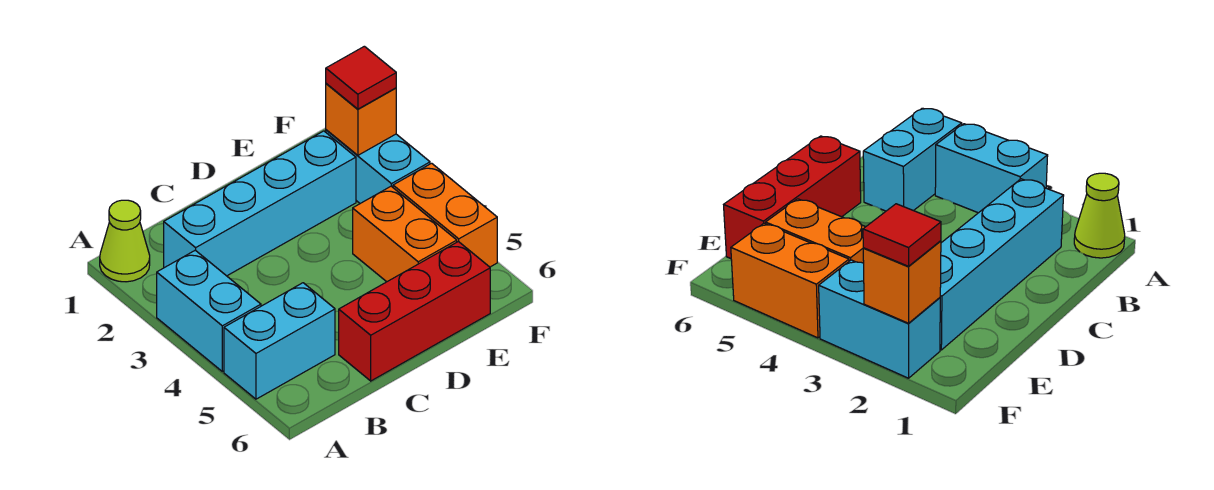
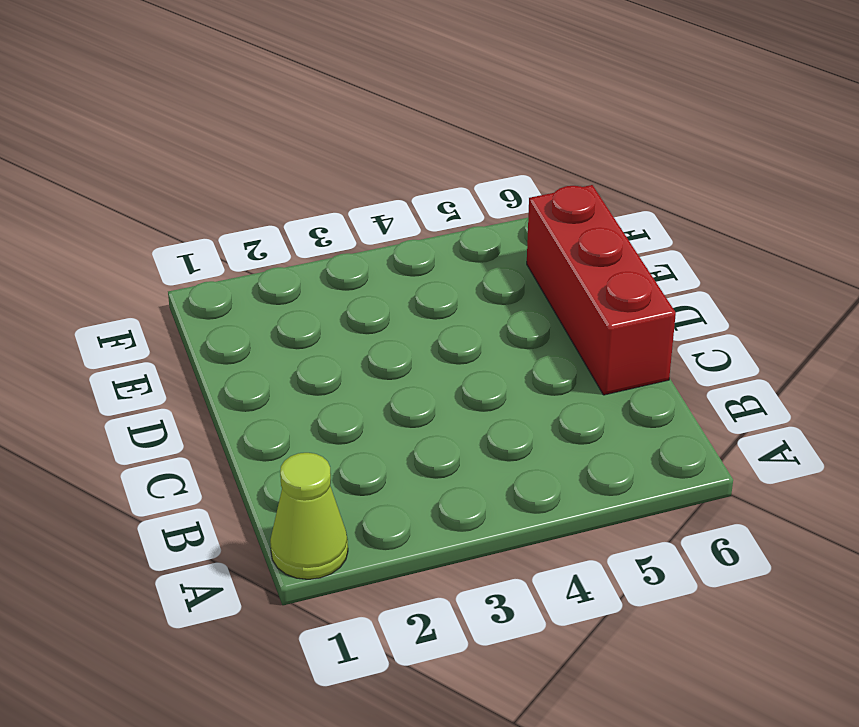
none -> cyan brick A3:A4 level 1
none -> cyan brick A5:B5 level 1

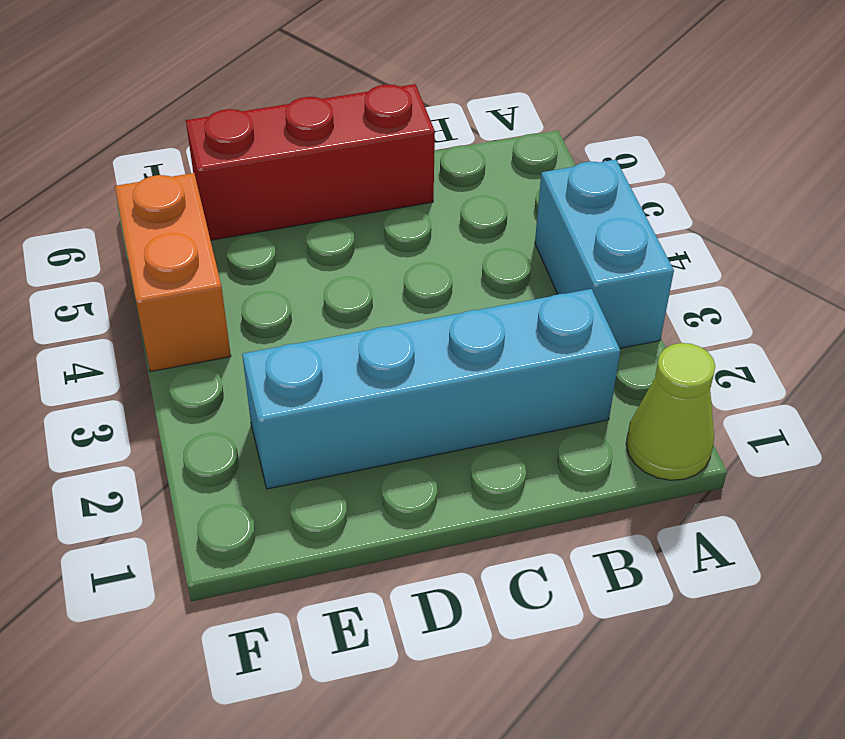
none -> cyan brick A5:B5 level 1
none -> orange brick E4:E5 level 1

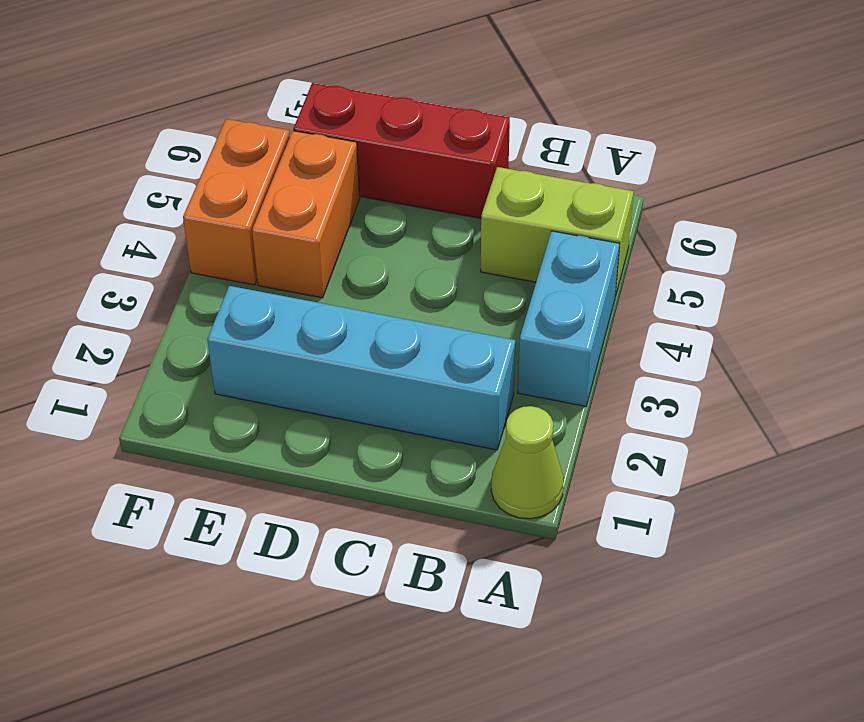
lime brick A5:B5 level 1 -> cyan brick A5:B5 level 1
none -> cyan brick F2:F3 level 1
none -> orange brick F2 level 2

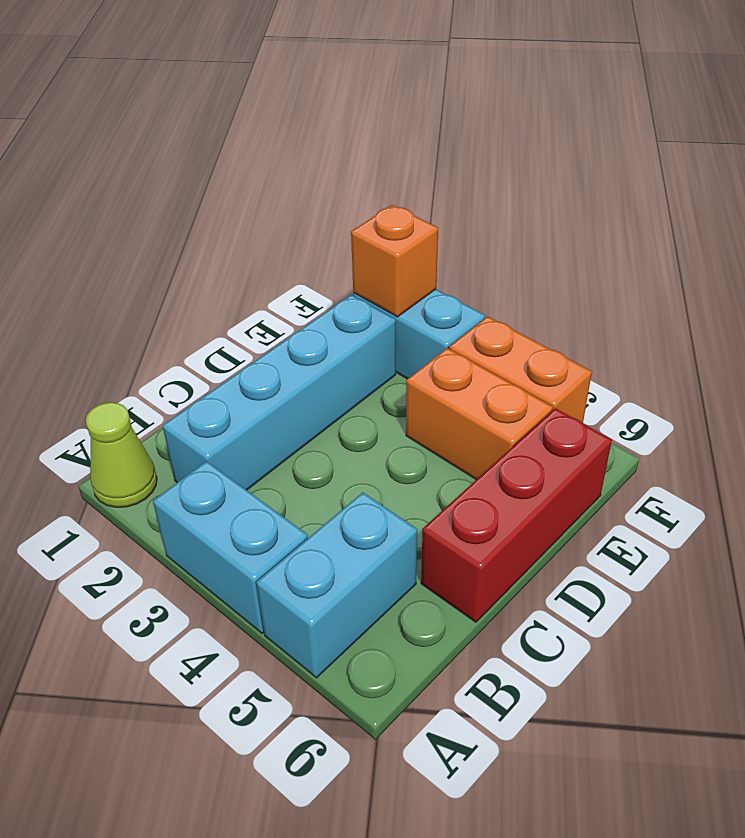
none -> red tile F2 level 3

